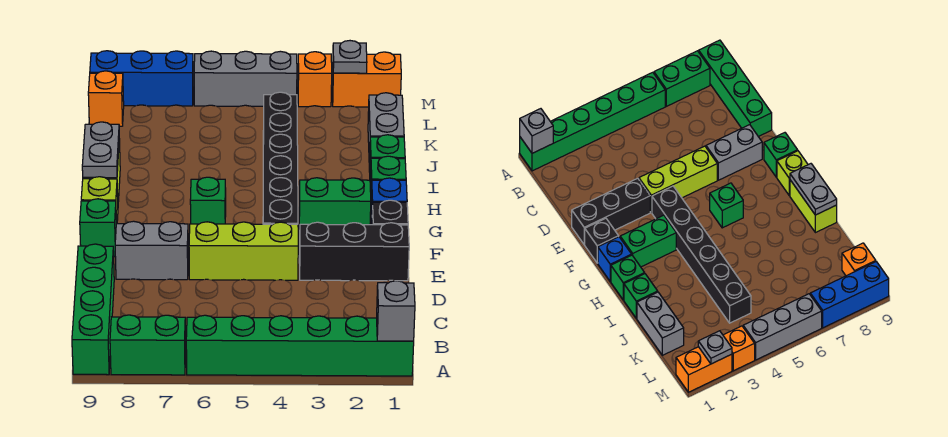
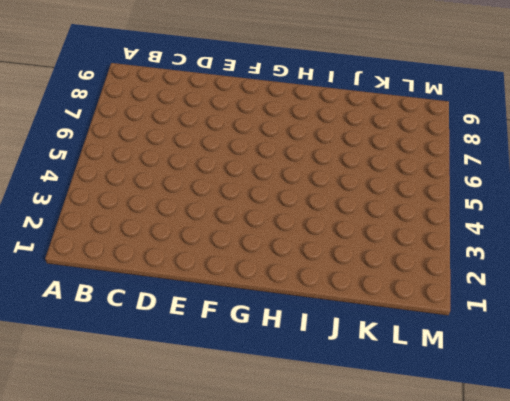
none -> green brick A1:A6 level 1
none -> green brick A7:A8 level 1
none -> green brick A9:D9 level 1

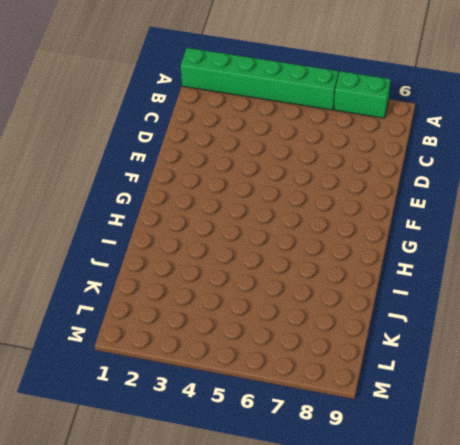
none -> green brick A9:D9 level 1
none -> black brick E1:E3 level 1
none -> lime brick E4:E6 level 1

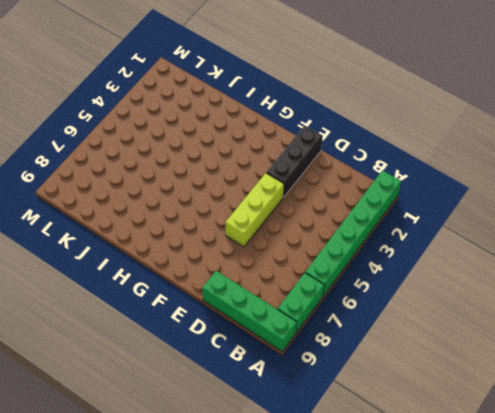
none -> grey brick E7:E8 level 1
none -> black brick F1 level 1
none -> black brick F4:K4 level 1

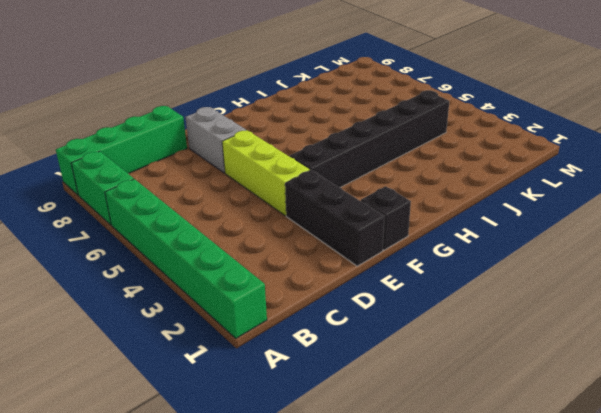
none -> green brick F9 level 1
none -> blue brick G1 level 1
none -> green brick G2:G3 level 1

